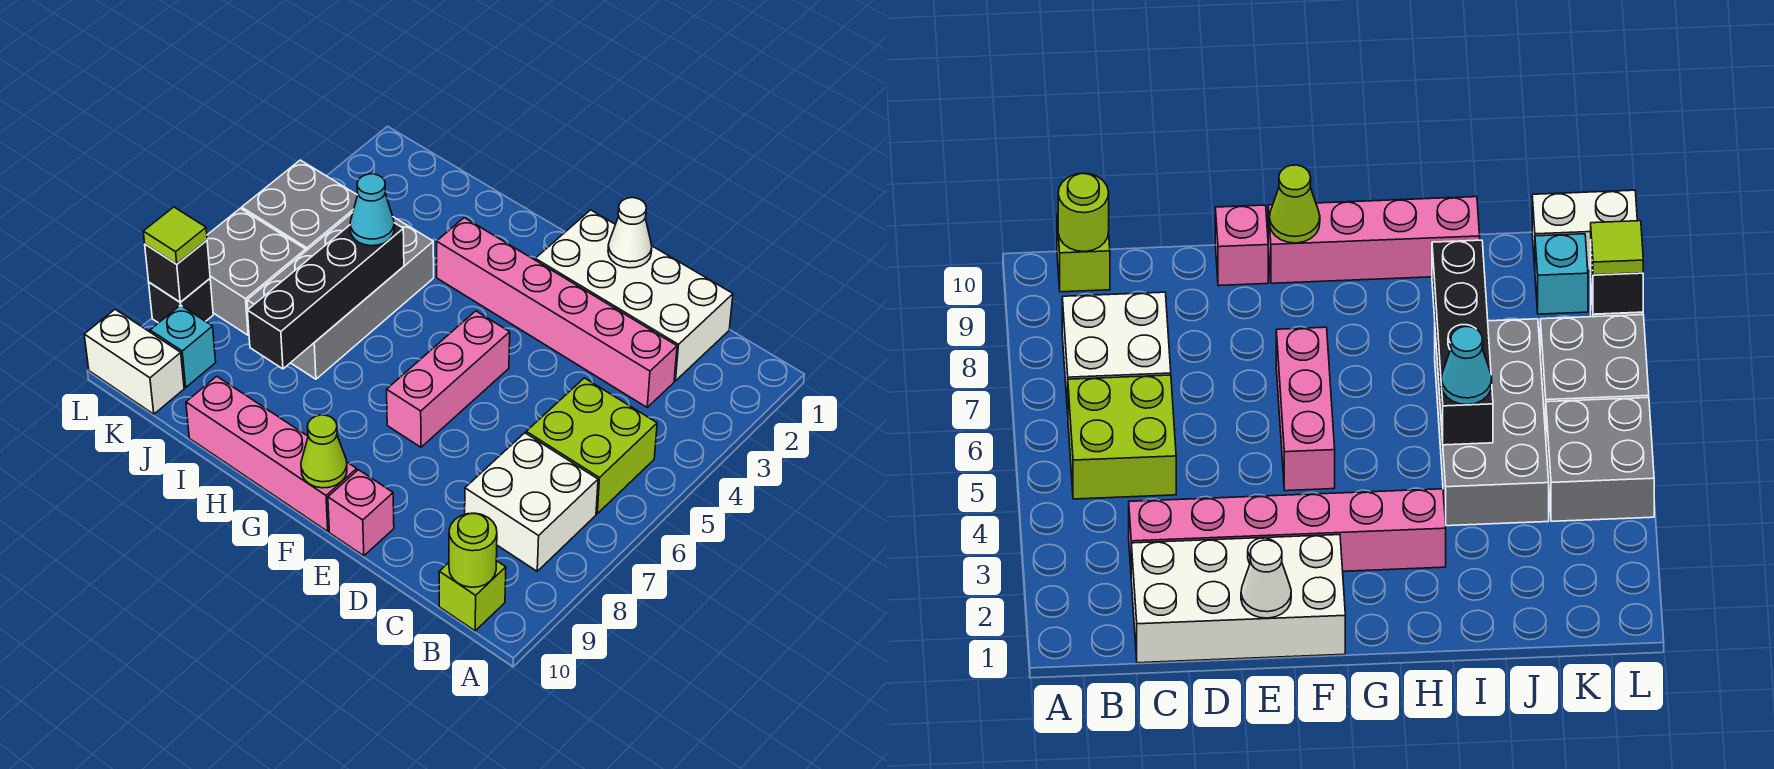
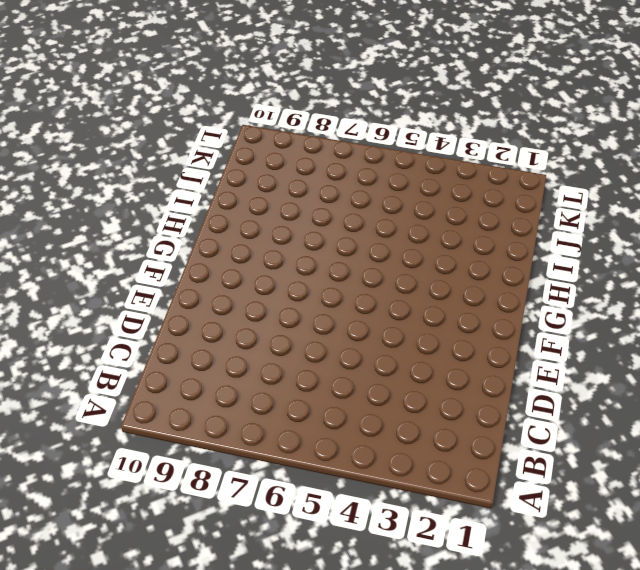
none -> lime brick B5:C6 level 1
none -> white brick B7:C8 level 1
none -> lime brick B10 level 1

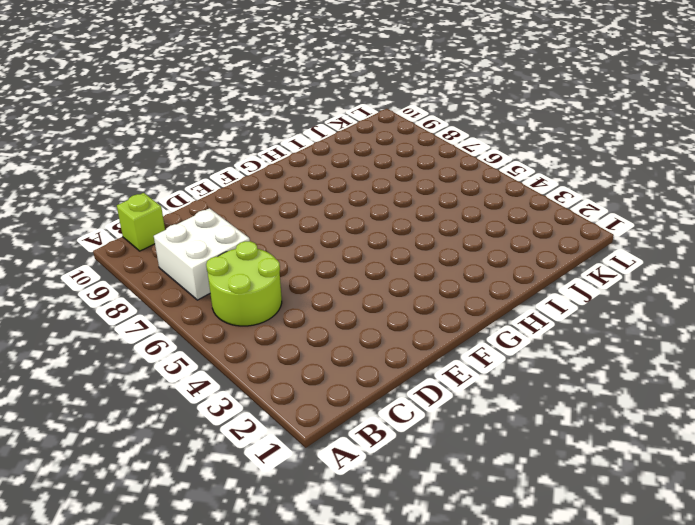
lime round brick B5:C6 level 1 -> lime brick B5:C6 level 1
none -> white brick C1:F2 level 1
none -> pink brick C3:H3 level 1
none -> pink brick E10 level 1

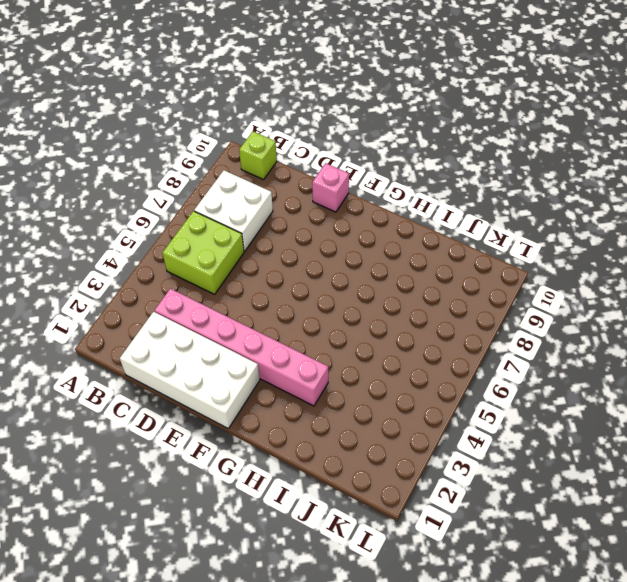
none -> pink brick F5:F7 level 1
none -> pink brick F10:I10 level 1
none -> grey brick I4:J7 level 1

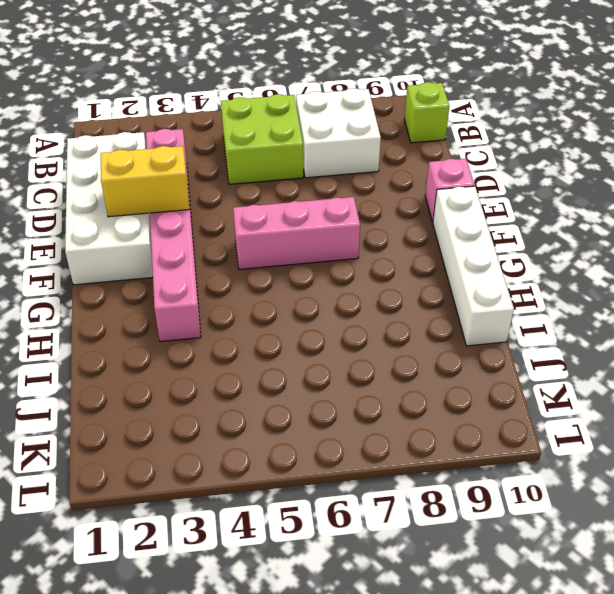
yellow brick E2:E3 level 2 -> none
white brick F10:I10 level 1 -> pink brick F10:I10 level 1
none -> grey brick I4:J7 level 1
none -> grey brick K4:L5 level 1
none -> grey brick K6:L7 level 1

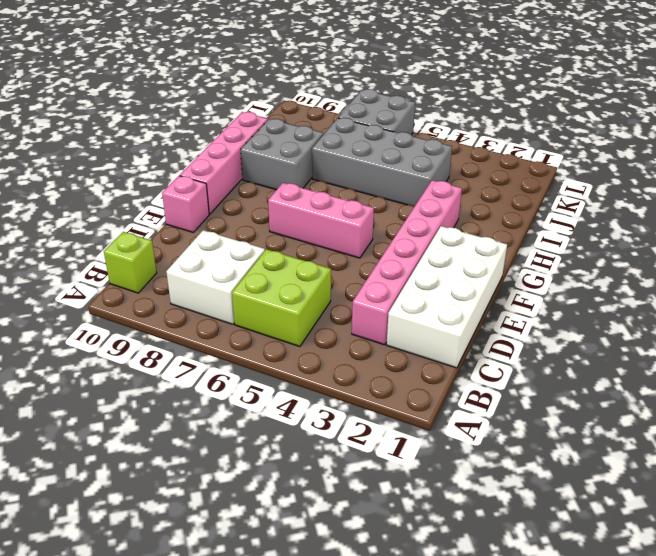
grey brick H8:I9 level 1 -> grey brick K4:L5 level 1
none -> cyan brick K9 level 1
none -> white brick K10:L10 level 1
none -> black brick L8 level 1

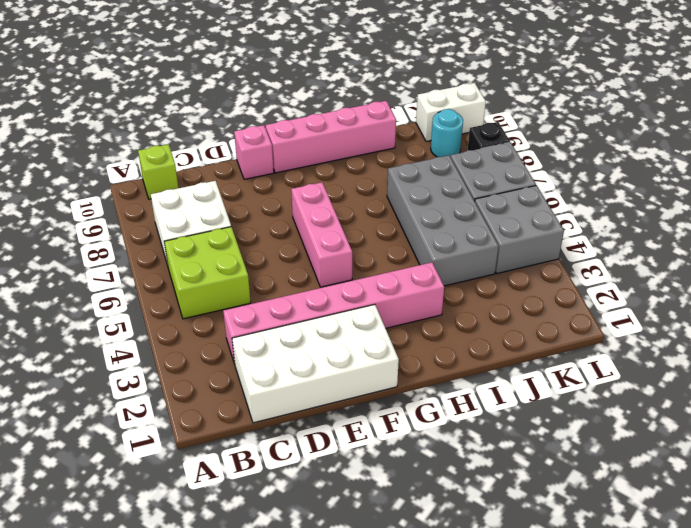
cyan round brick K9 level 1 -> cyan brick K9 level 1
none -> lime round brick B10 level 2
none -> white cone E1 level 2
none -> lime cone F10 level 2

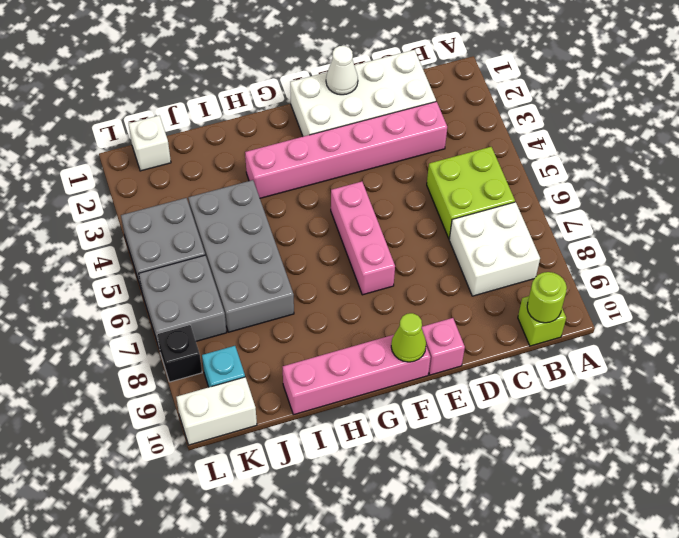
white brick K1 level 1 -> none
none -> black brick I5:I8 level 2
none -> black brick L8 level 2
none -> cyan cone I5 level 3

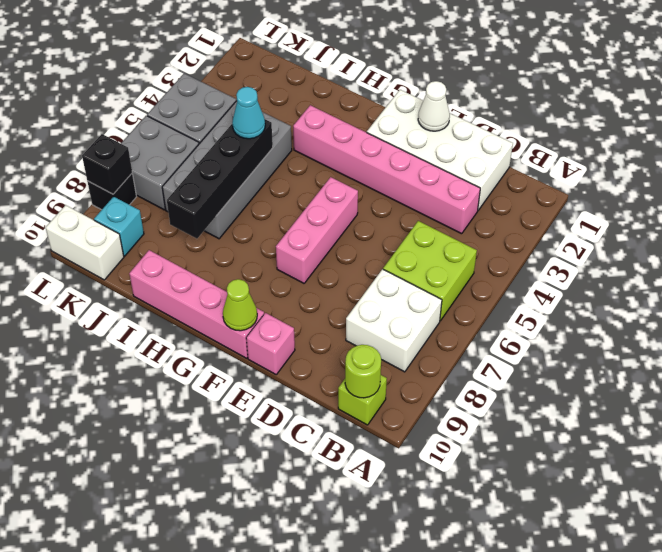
none -> lime tile L8 level 3

